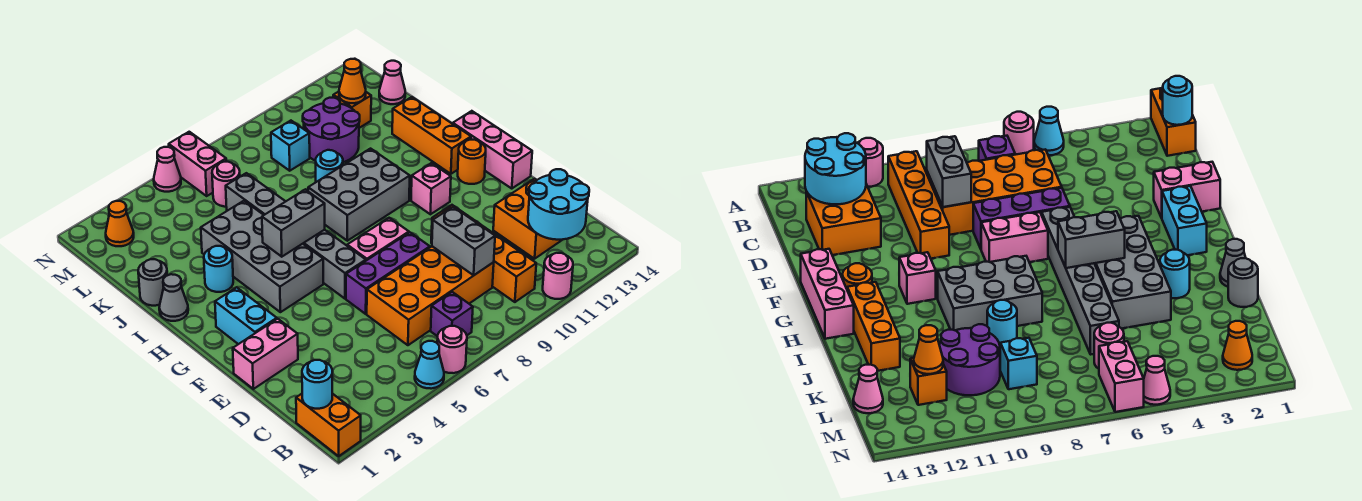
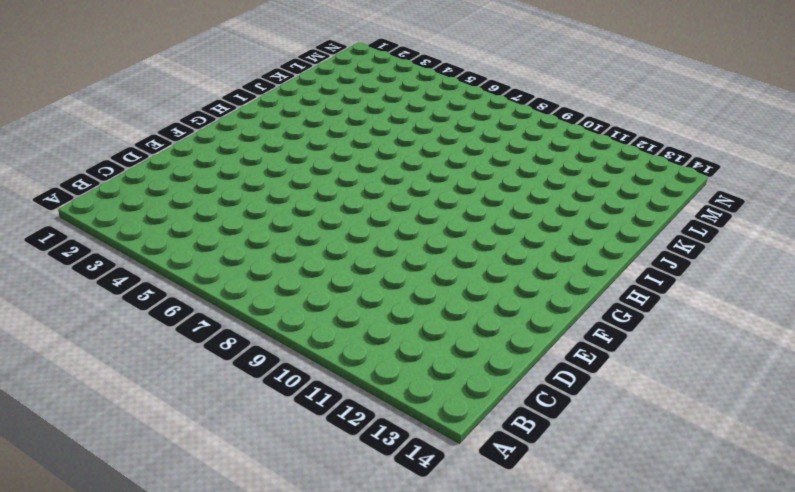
none -> orange brick A1:B1 level 1
none -> cyan cone A5 level 1
none -> pink round brick A6 level 1
none -> pink round brick A11 level 1

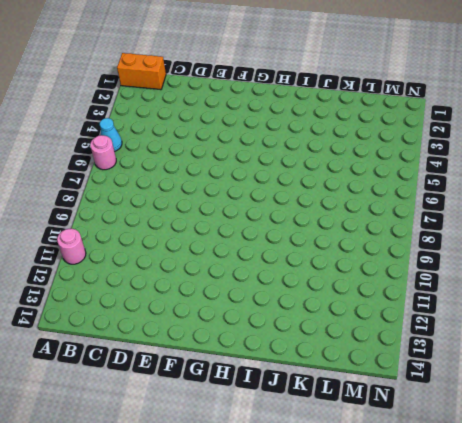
none -> purple brick B7 level 1
none -> orange brick B10:E10 level 1
none -> orange brick C6:D9 level 1
none -> orange brick C12:D13 level 1

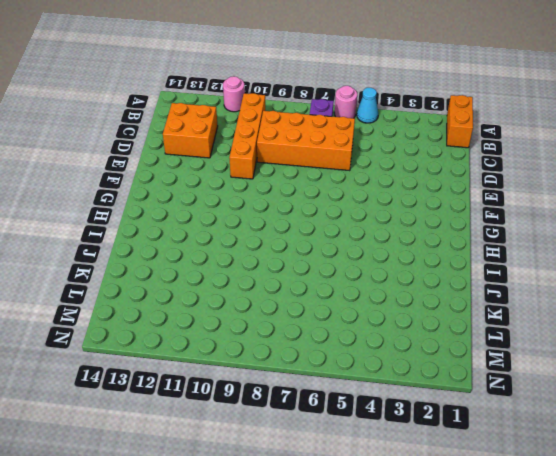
none -> pink brick E1:E2 level 1
none -> purple brick E6:E8 level 1
none -> cyan brick F2:G2 level 1
none -> grey brick F6:K6 level 1

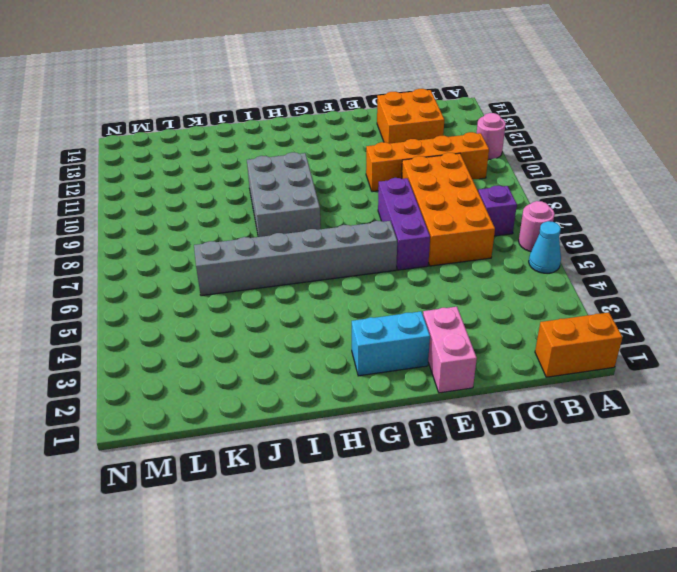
none -> pink brick F7:F8 level 1
none -> pink brick F14:H14 level 1
none -> grey brick G4:J5 level 1
none -> pink brick G11 level 1

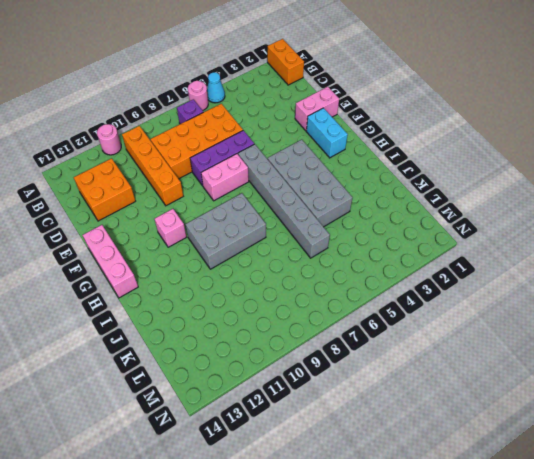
none -> orange round brick G13 level 1
none -> orange brick H13:J13 level 1
none -> grey cone I1 level 1
none -> cyan round brick I3 level 1

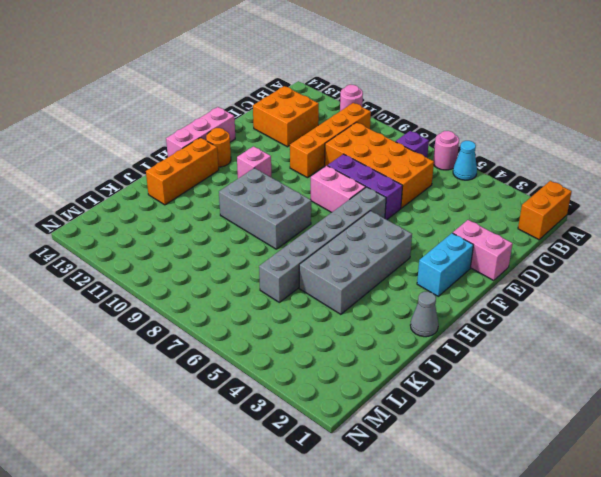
none -> cyan round brick I3 level 1
none -> grey round brick J1 level 1
none -> cyan round brick J9 level 1
none -> purple round brick K10:L11 level 1

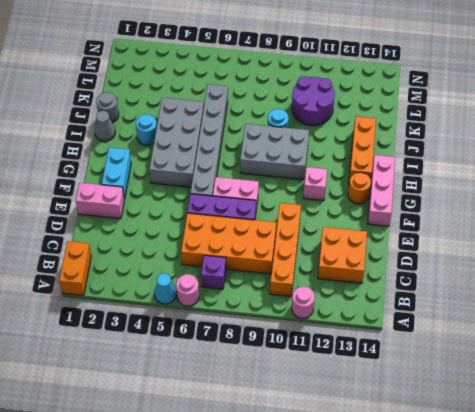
none -> pink round brick L6 level 1
none -> cyan brick L9 level 1
none -> orange brick L12 level 1
none -> pink cone L14 level 1

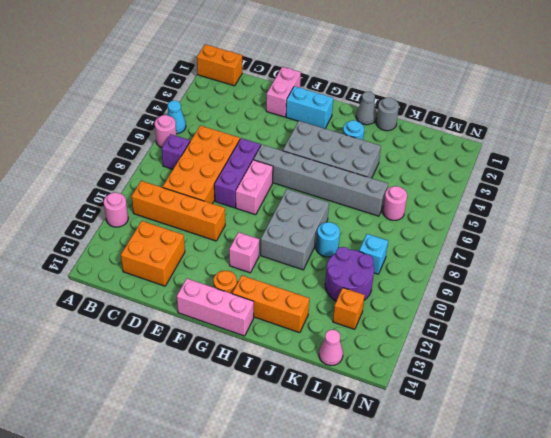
none -> orange cone M2 level 1
none -> pink brick M6:N6 level 1
none -> pink cone N5 level 1
none -> cyan round brick B1 level 2

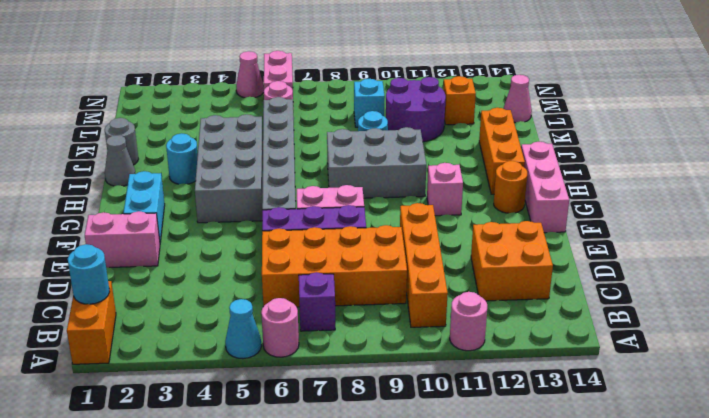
none -> orange cone M2 level 1
none -> cyan round brick B12:C13 level 2
none -> grey brick C9:D9 level 2
none -> grey brick H5:H6 level 2

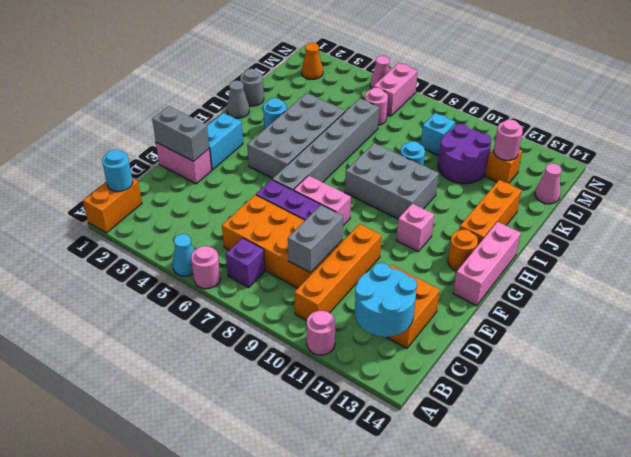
grey brick E1:E2 level 2 -> grey brick H5:H6 level 2
pink round brick L12 level 2 -> orange cone L12 level 2

